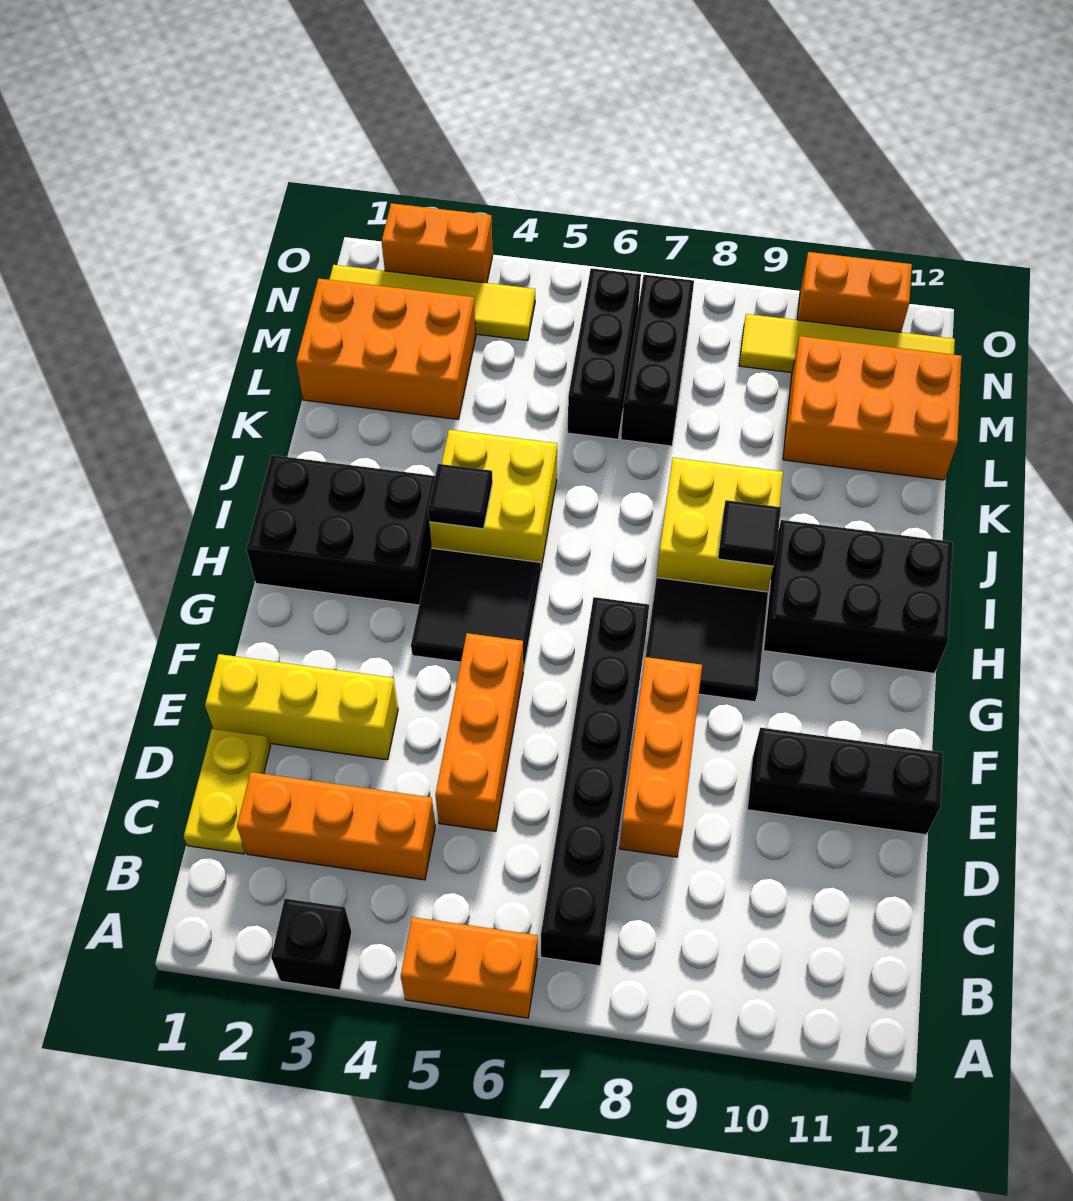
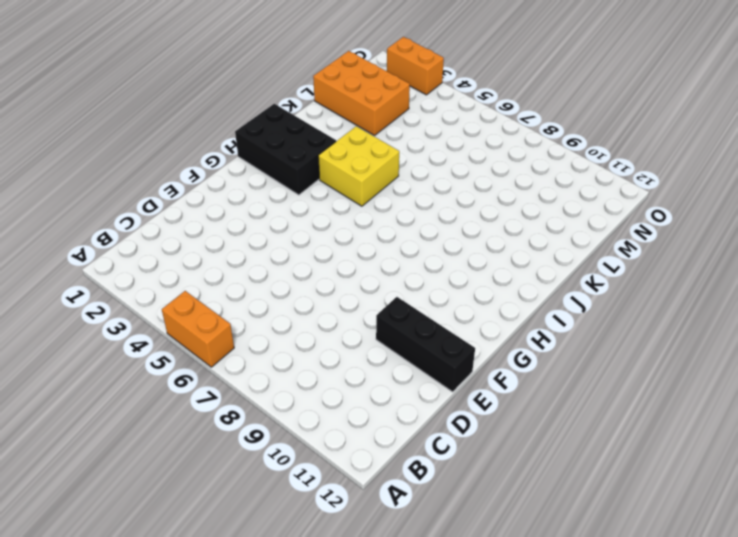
none -> black brick A3 level 1
none -> black brick B7:G7 level 1
none -> yellow plate C1:D1 level 1

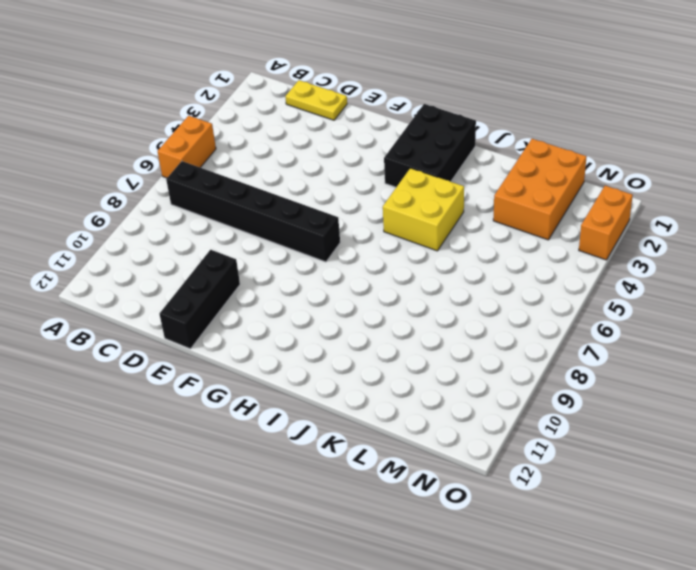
none -> black brick A3 level 1
none -> orange brick C2:C4 level 1
none -> orange brick D5:F5 level 1

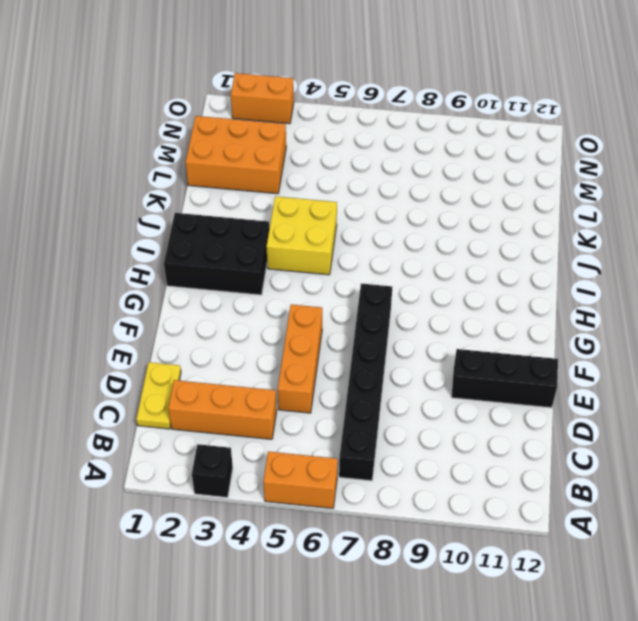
none -> orange brick D8:F8 level 1
none -> yellow brick E1:E3 level 1
none -> black tile G4:H5 level 1

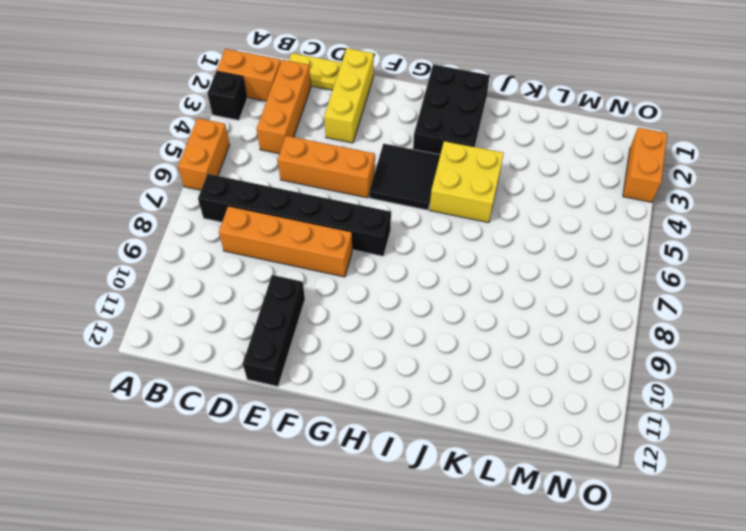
orange brick A2:B2 level 1 -> orange brick O10:O11 level 1
orange brick C8:F8 level 1 -> orange brick D8:F8 level 1
none -> black tile G8:H9 level 1
none -> black brick H10:I12 level 1
none -> yellow brick I8:J9 level 1

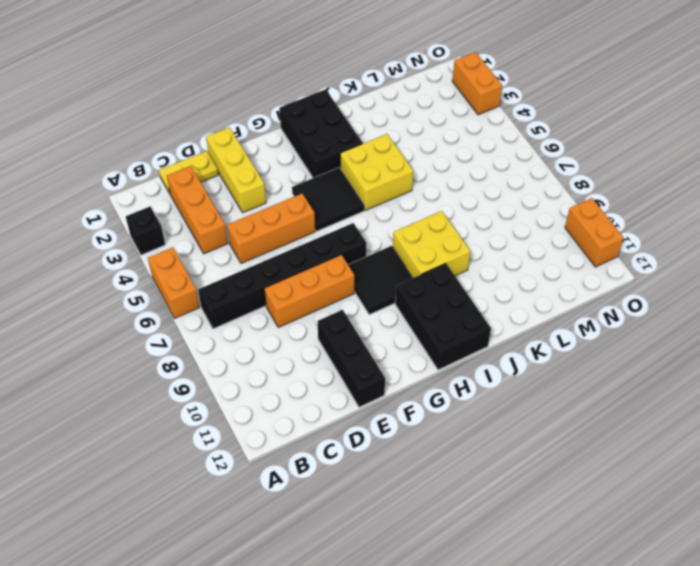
none -> orange brick L1:M3 level 1
none -> black brick L6:N6 level 1
none -> black brick L7:N7 level 1

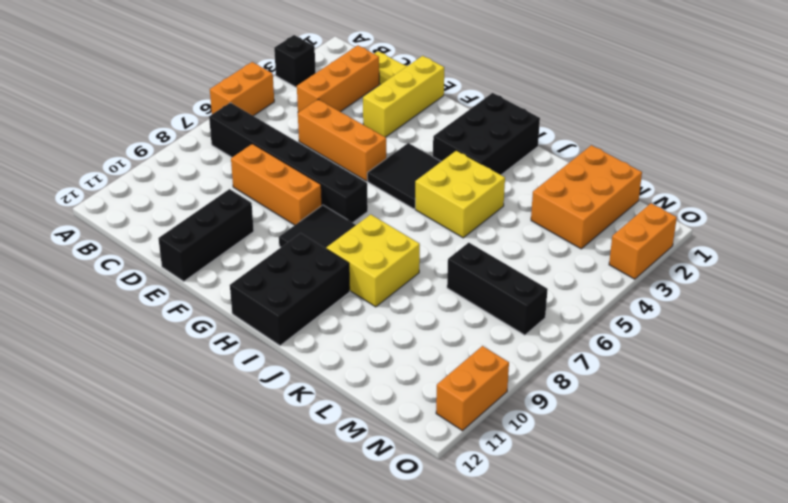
none -> black brick L6:N6 level 1
none -> orange brick L10:M12 level 1
none -> yellow tile N1:N4 level 1

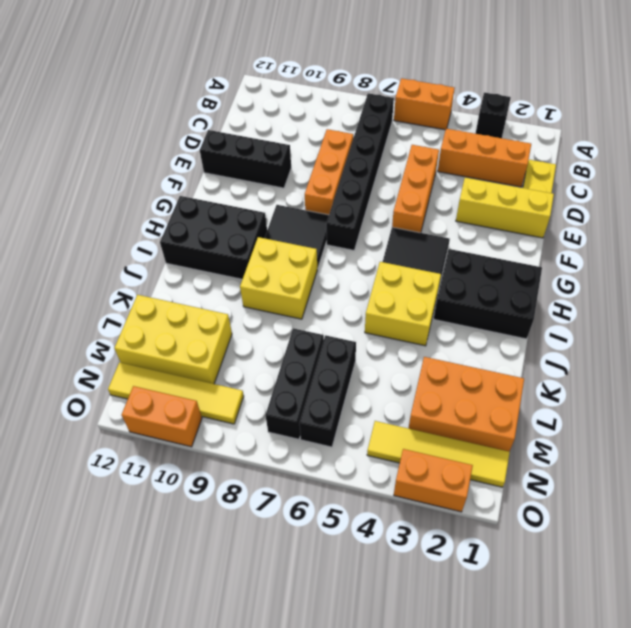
yellow brick L10:M12 level 1 -> orange brick L10:M12 level 1
none -> black tile I4 level 2
none -> black tile I9 level 2

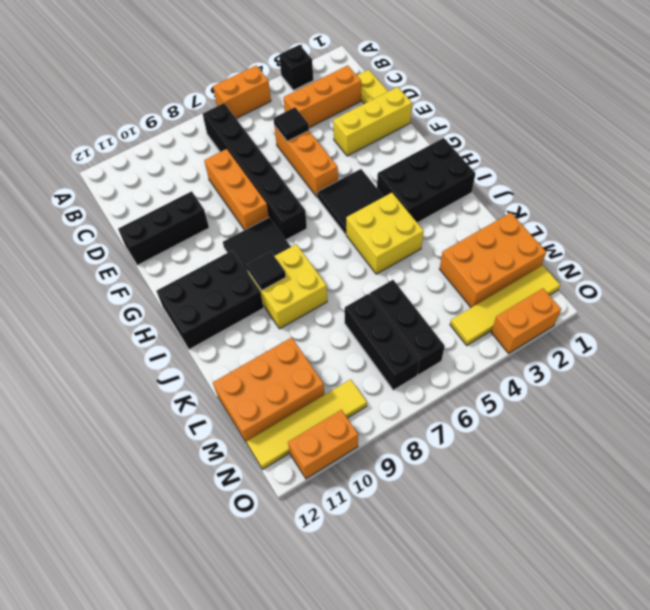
black tile D5 level 2 -> black tile I4 level 2

